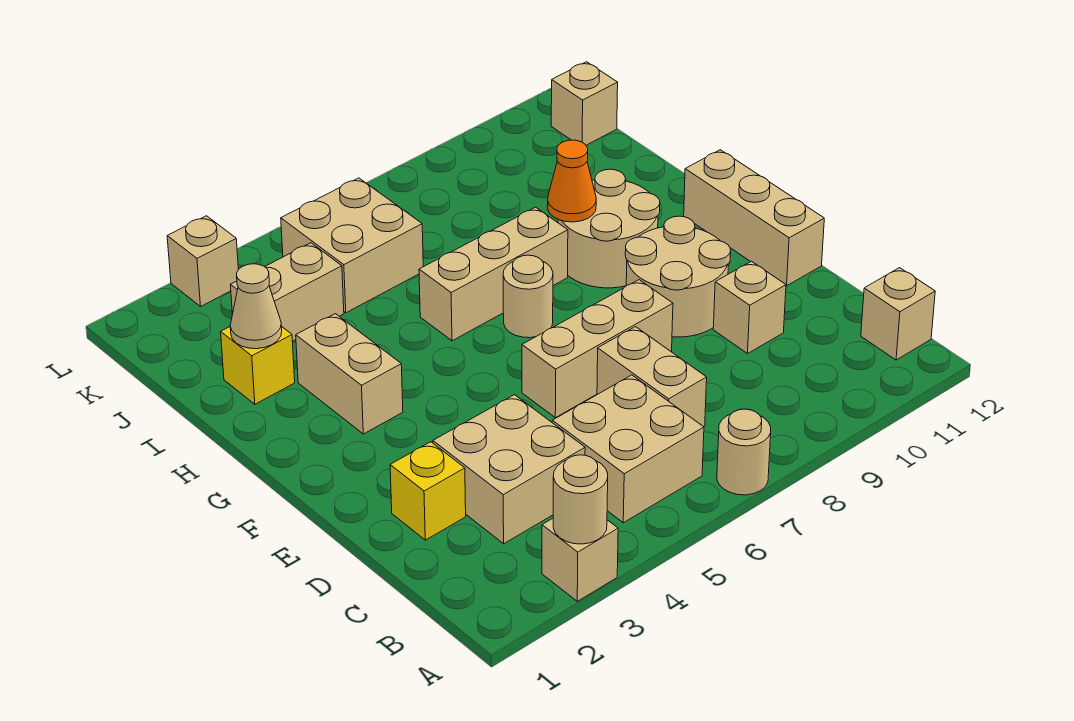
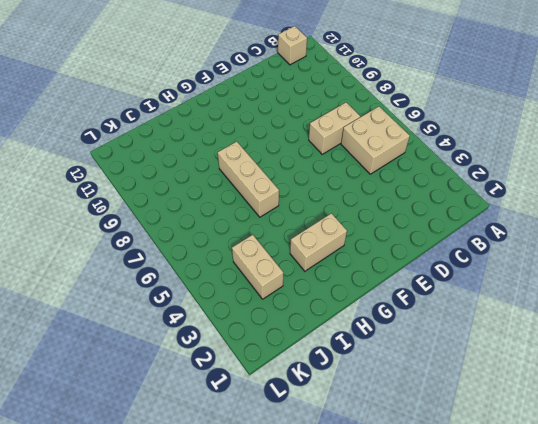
none -> tan brick A3 level 1
none -> tan round brick A7 level 1
none -> tan brick C3:D4 level 1

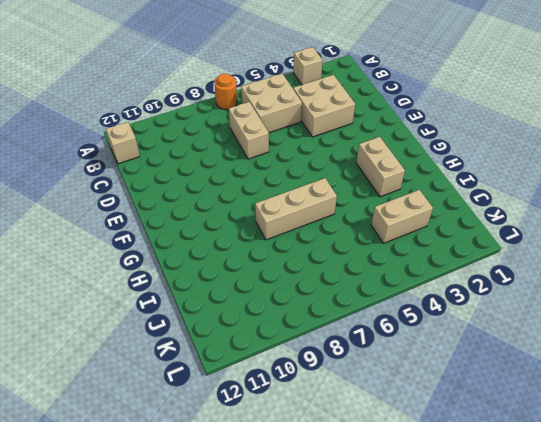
orange round brick A7 level 1 -> tan round brick A7 level 1
none -> yellow brick D2 level 1
none -> tan brick D10 level 1
none -> tan brick E6:E8 level 1

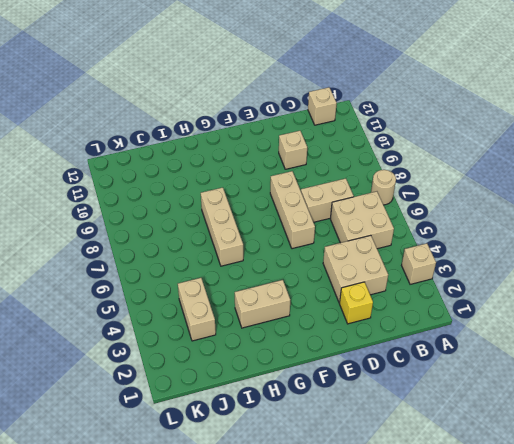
none -> tan round brick E9:F10 level 1
none -> tan brick E12:G12 level 1
none -> tan round brick G7 level 1

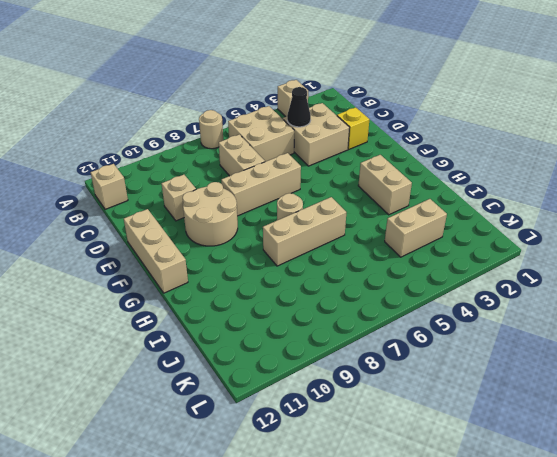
black cone C4 level 2 -> none
none -> tan round brick G9:H10 level 1
none -> yellow brick I2 level 1
none -> tan brick J5:K6 level 1

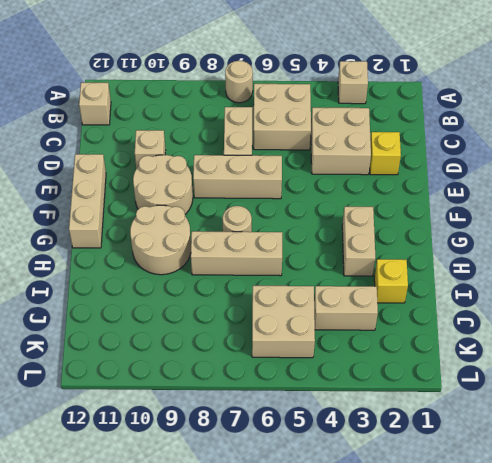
none -> tan brick K12 level 1
none -> tan brick L3 level 1
none -> tan round brick A3 level 2

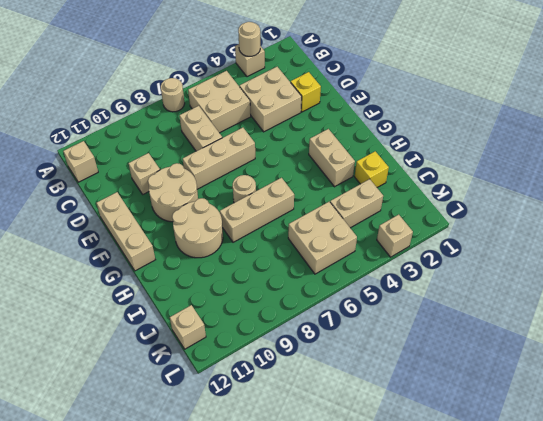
none -> orange cone H9 level 2
none -> tan cone I2 level 2

